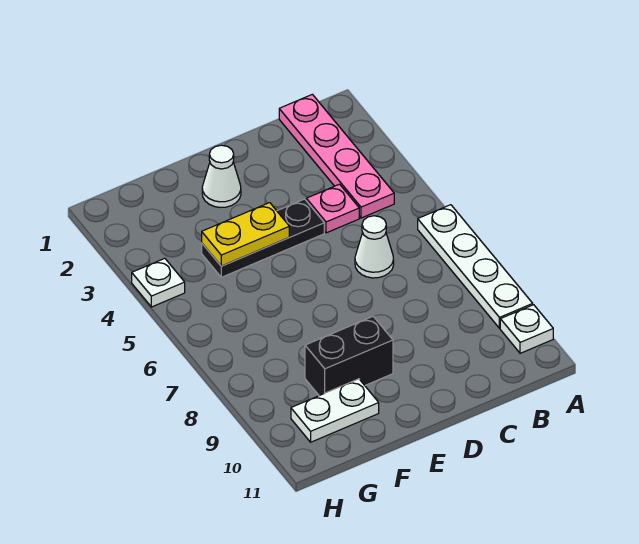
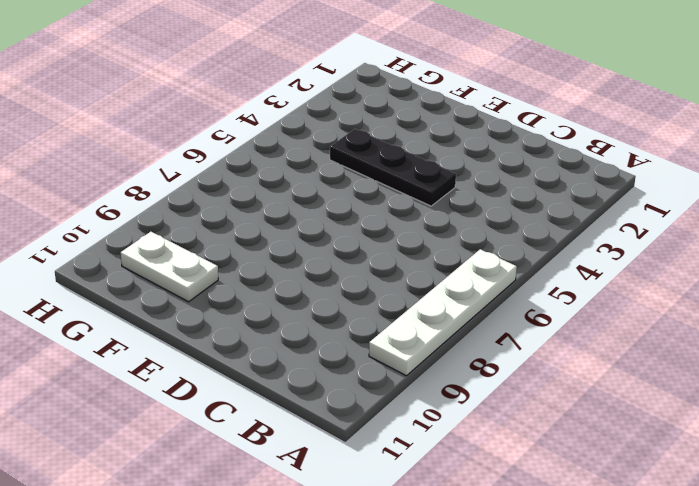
none -> white plate A10 level 1
none -> pink plate B1:B4 level 1

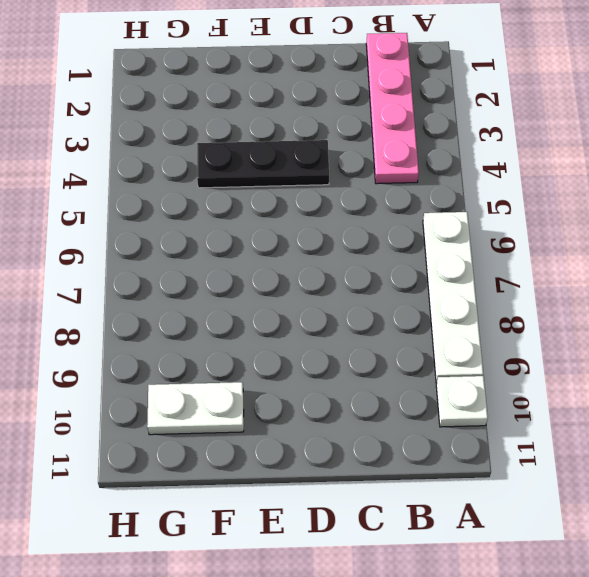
none -> pink plate C4 level 1
none -> white cone C6 level 1

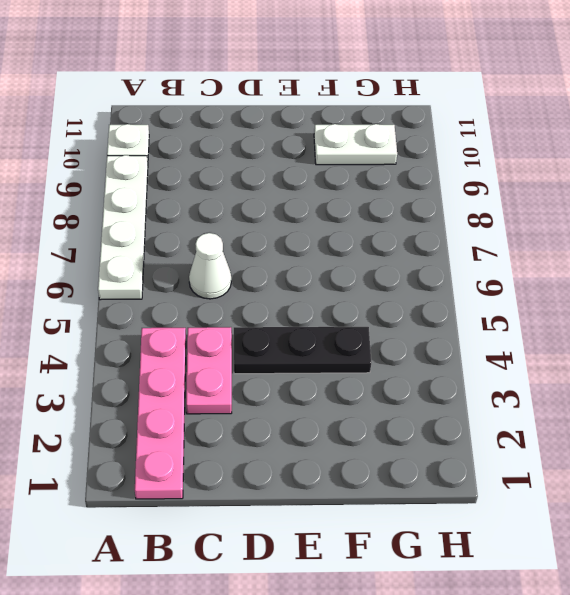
pink plate C3:C4 level 1 -> pink plate C4 level 1
none -> white cone E2 level 1
none -> black brick E9:F9 level 1

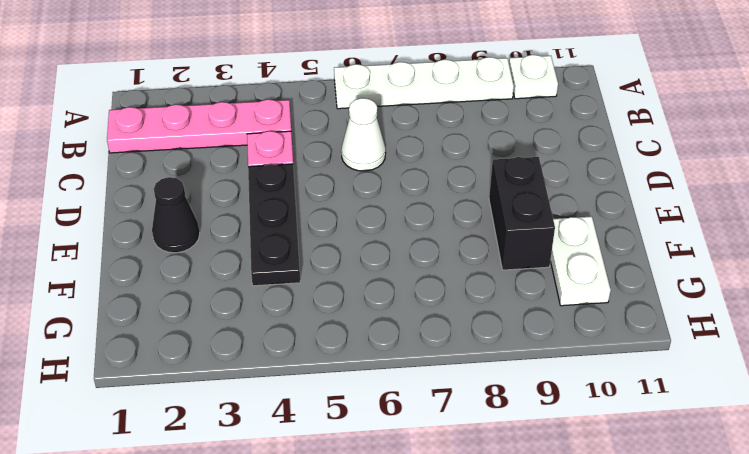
black cone E2 level 1 -> white cone E2 level 1
none -> white plate H4 level 1
none -> yellow plate E4:F4 level 2

